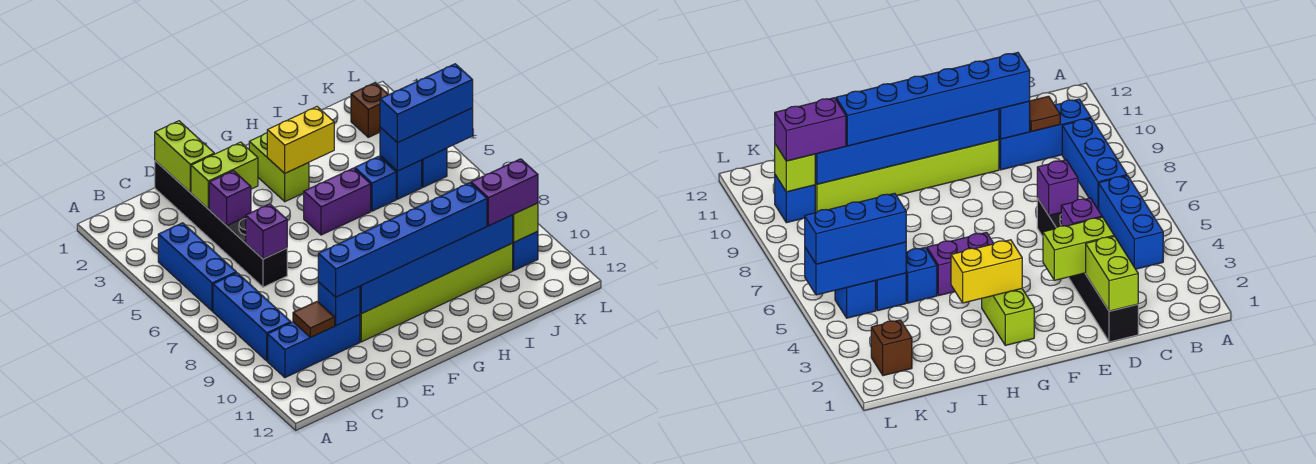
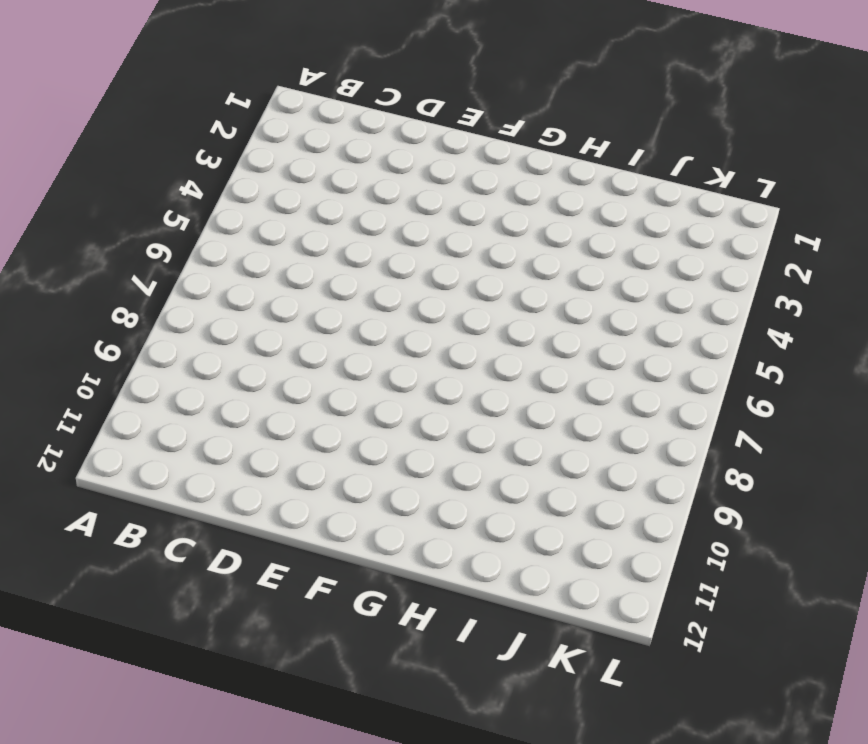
none -> blue brick B4:B6 level 1
none -> blue brick B7:B9 level 1
none -> blue brick B10:D10 level 1

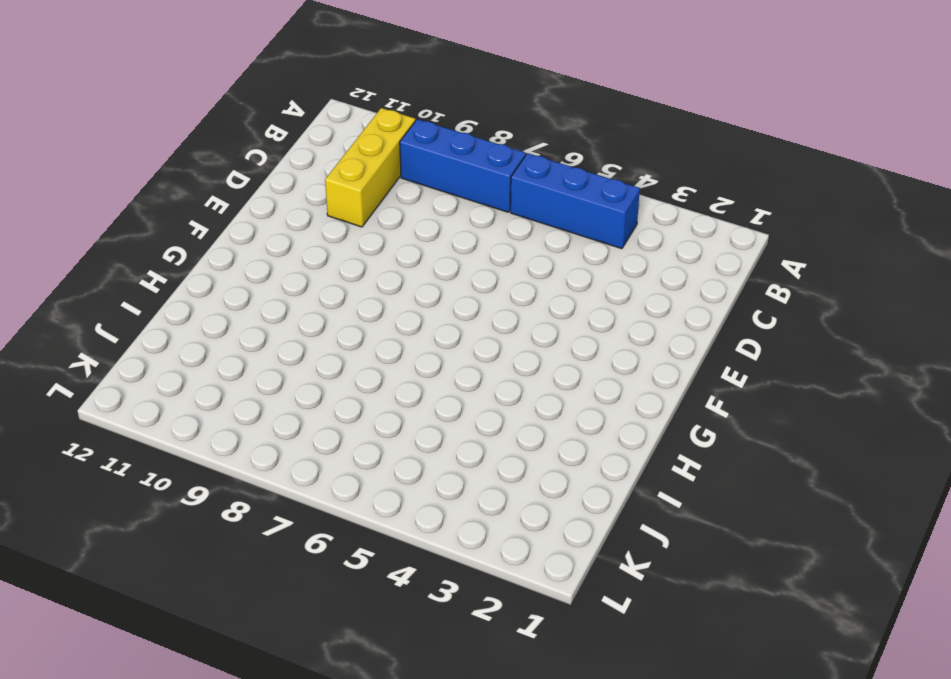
yellow brick B10:D10 level 1 -> blue brick B10:D10 level 1
none -> black brick D1:D6 level 1
none -> lime brick E10:J10 level 1
none -> lime brick G2:G3 level 1

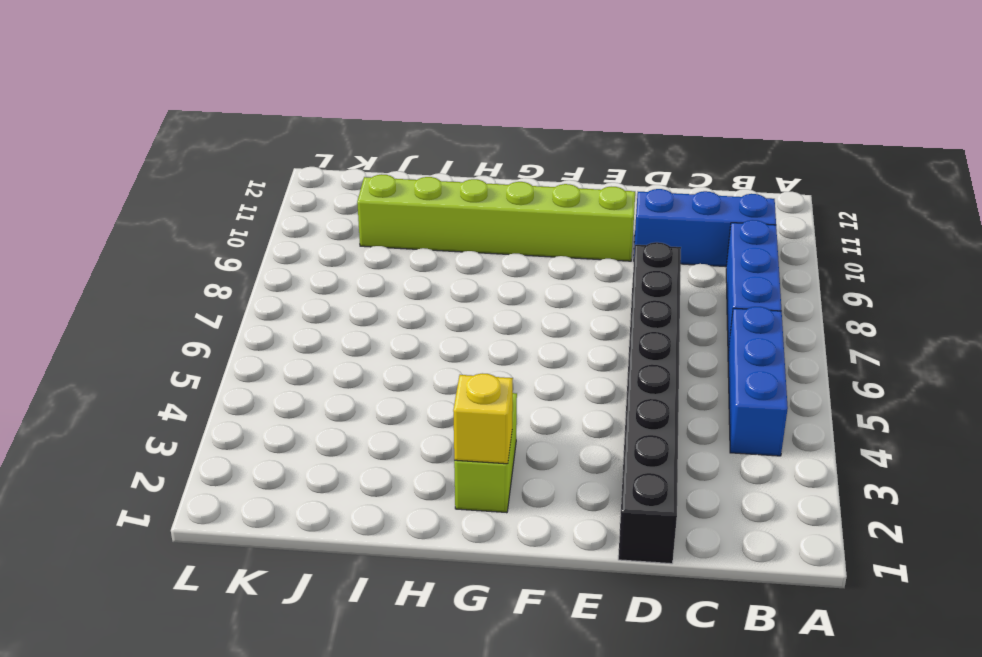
black brick D1:D8 level 1 -> black brick D1:D6 level 1
yellow brick G2 level 2 -> none
none -> purple brick G5:H5 level 1
none -> blue brick I5 level 1
none -> blue brick J5 level 1

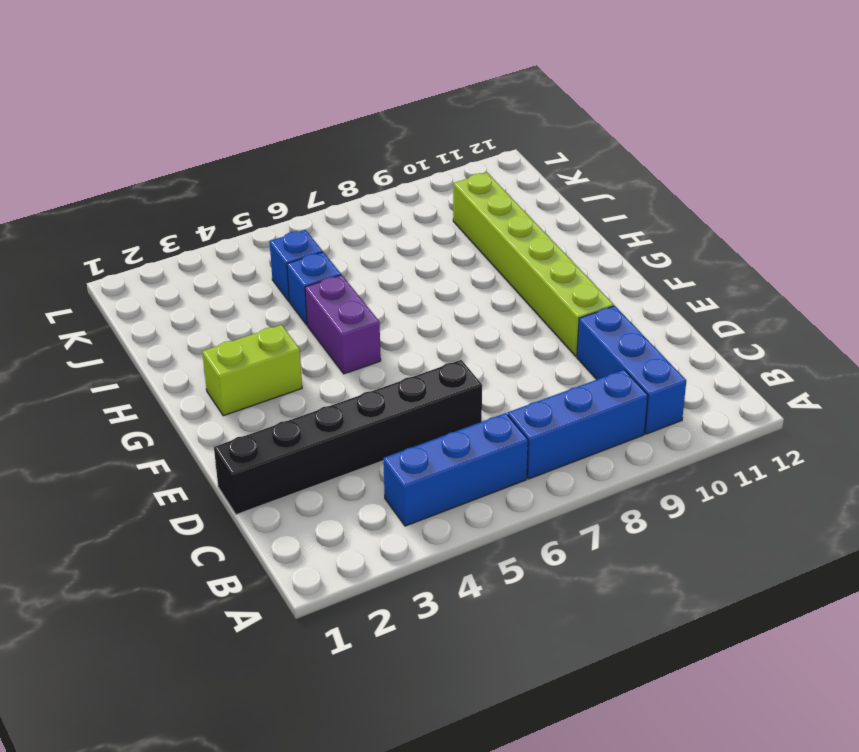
none -> brown brick K2 level 1
none -> blue brick K5 level 1
none -> blue brick K10 level 1

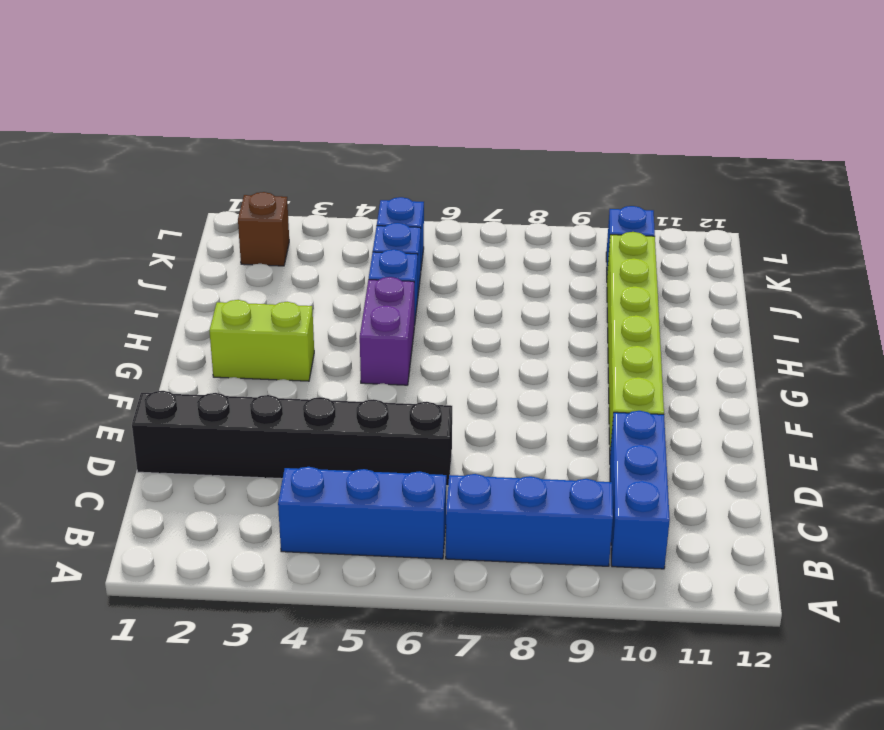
none -> brown tile C10 level 2
none -> lime brick D1:D2 level 2
none -> lime brick D3:E3 level 2

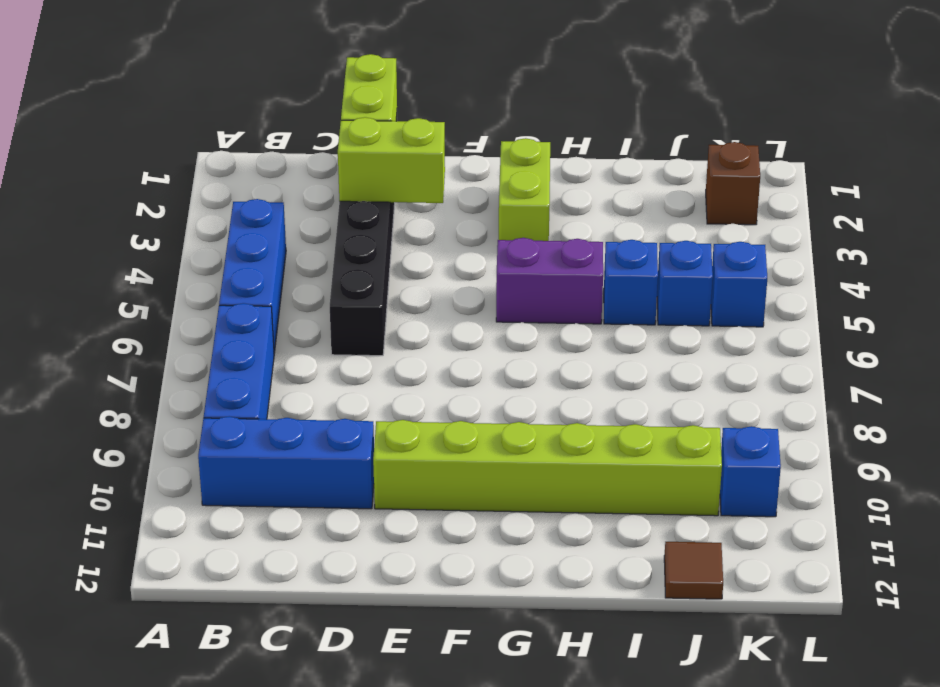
brown tile J12 level 1 -> brown tile C10 level 2
none -> purple brick D4 level 2
none -> purple brick D6 level 2
none -> blue brick D10 level 2

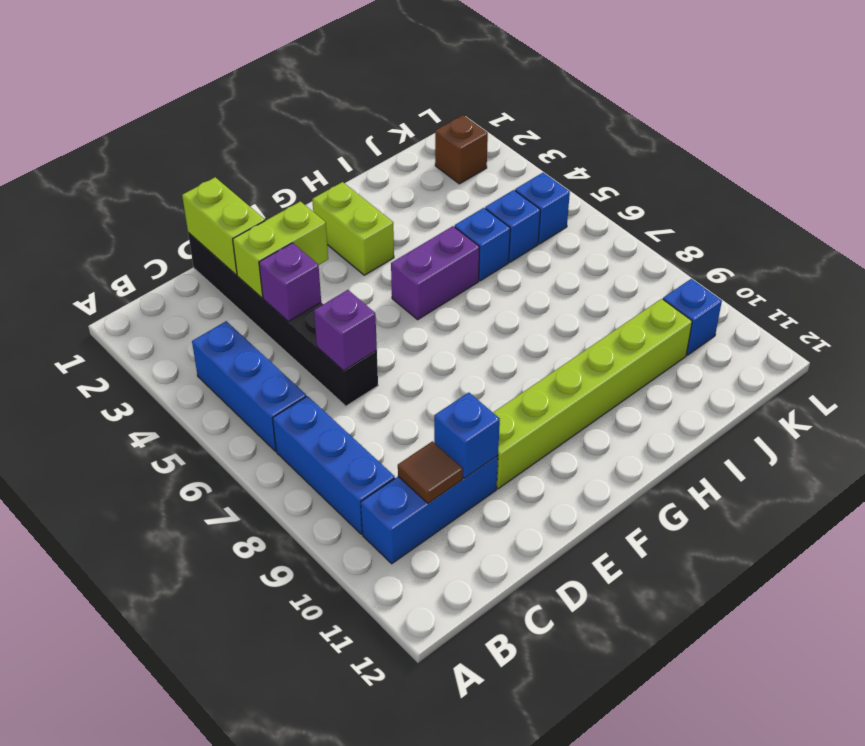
none -> blue brick E10:J10 level 2
none -> yellow brick G3:H3 level 2
none -> blue brick J5:L5 level 2

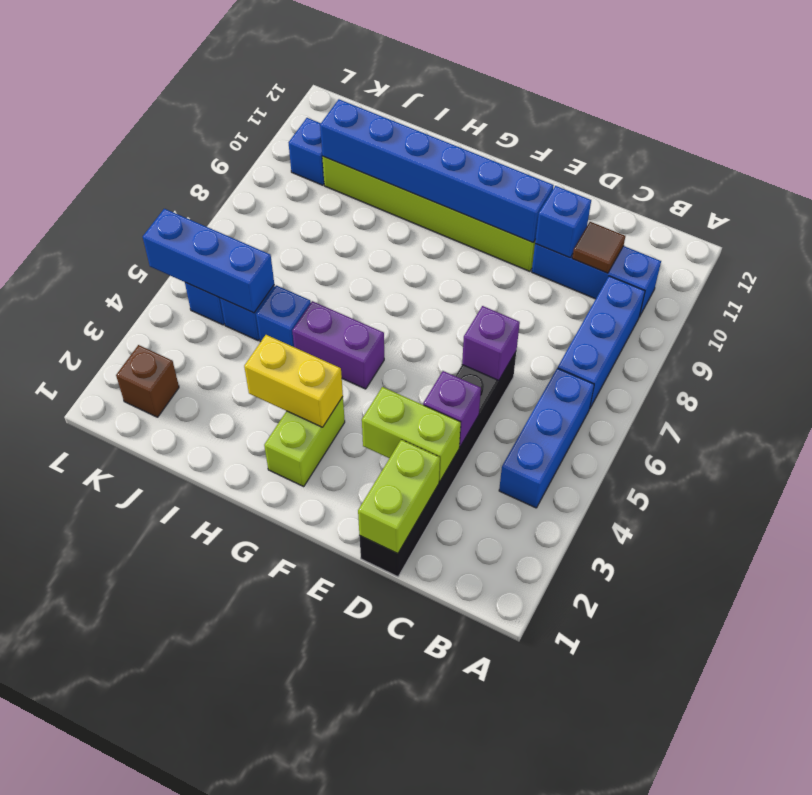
none -> lime brick K10 level 2
none -> blue brick D10:I10 level 3
none -> blue brick J5:L5 level 3

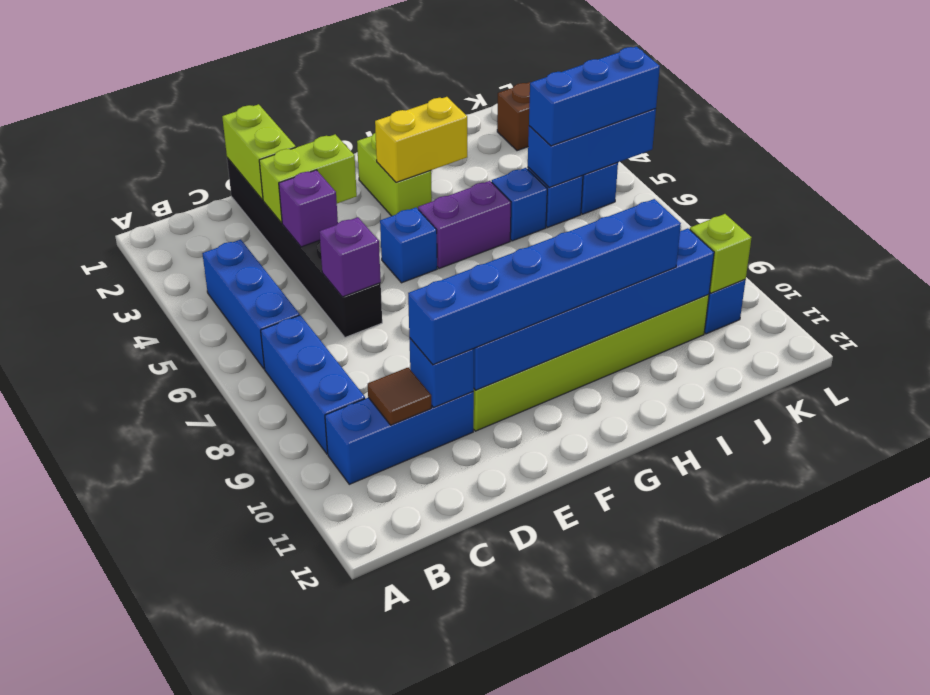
blue brick F5 level 1 -> none
none -> purple brick J10:K10 level 3

